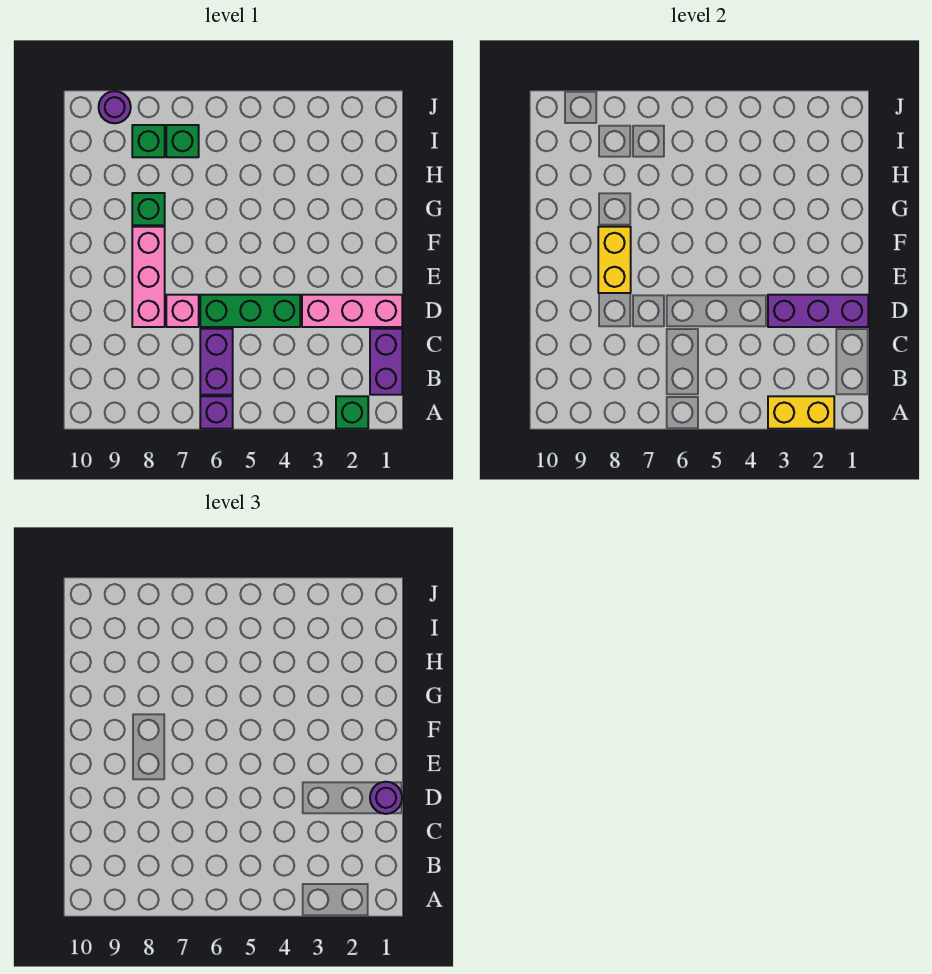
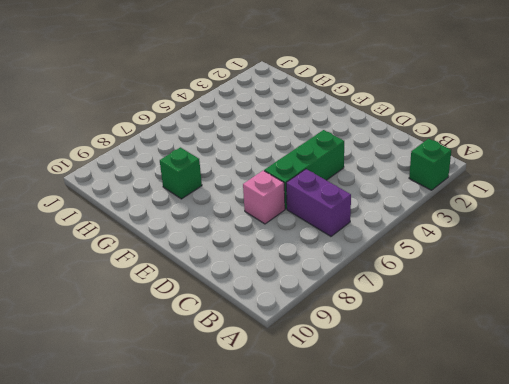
none -> purple brick A6 level 1
none -> purple brick B1:C1 level 1
none -> pink brick D1:D3 level 1

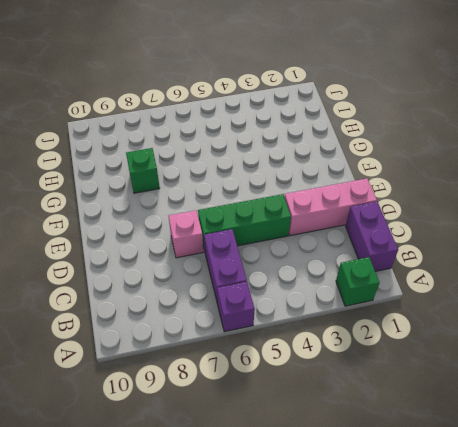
none -> pink brick D8:F8 level 1
none -> green brick I7 level 1
none -> green brick I8 level 1

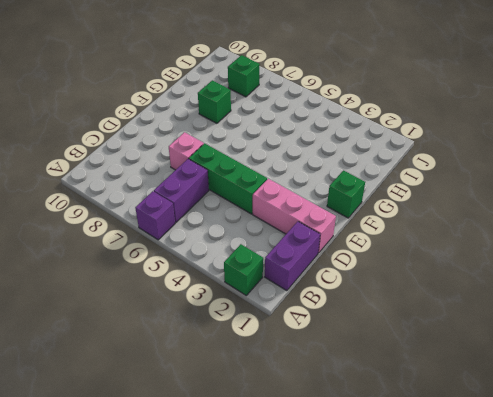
green brick F1 level 1 -> green brick I7 level 1
none -> pink brick D8:F8 level 1
none -> purple round brick J9 level 1
none -> yellow brick A2:A3 level 2

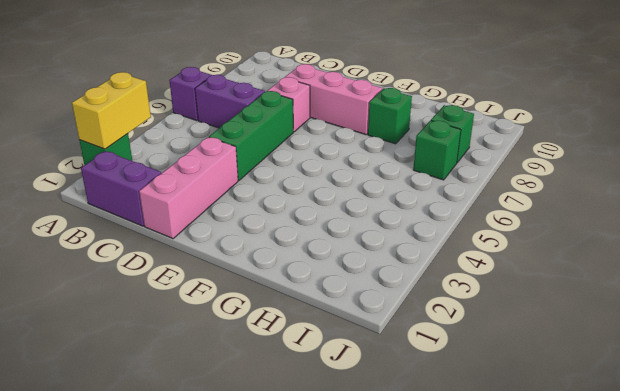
none -> purple round brick J9 level 1
none -> purple brick D1:D3 level 2
none -> yellow brick E8:F8 level 2

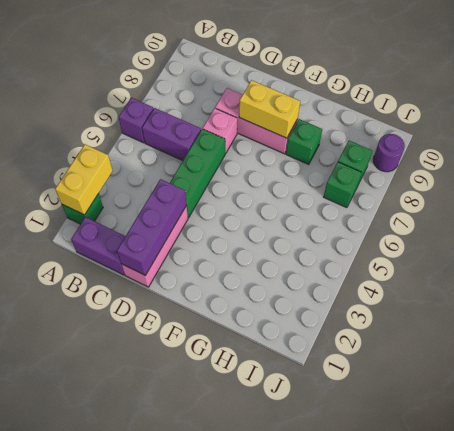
none -> purple round brick D1 level 3

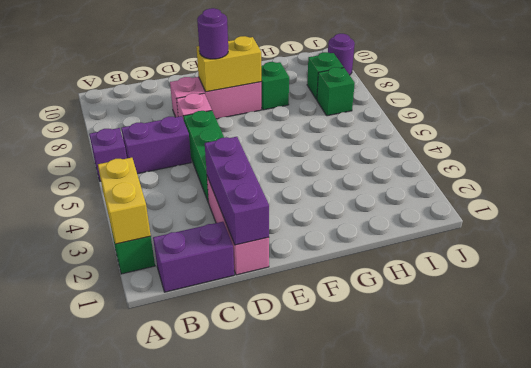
purple round brick E8 level 3 -> purple round brick D1 level 3

